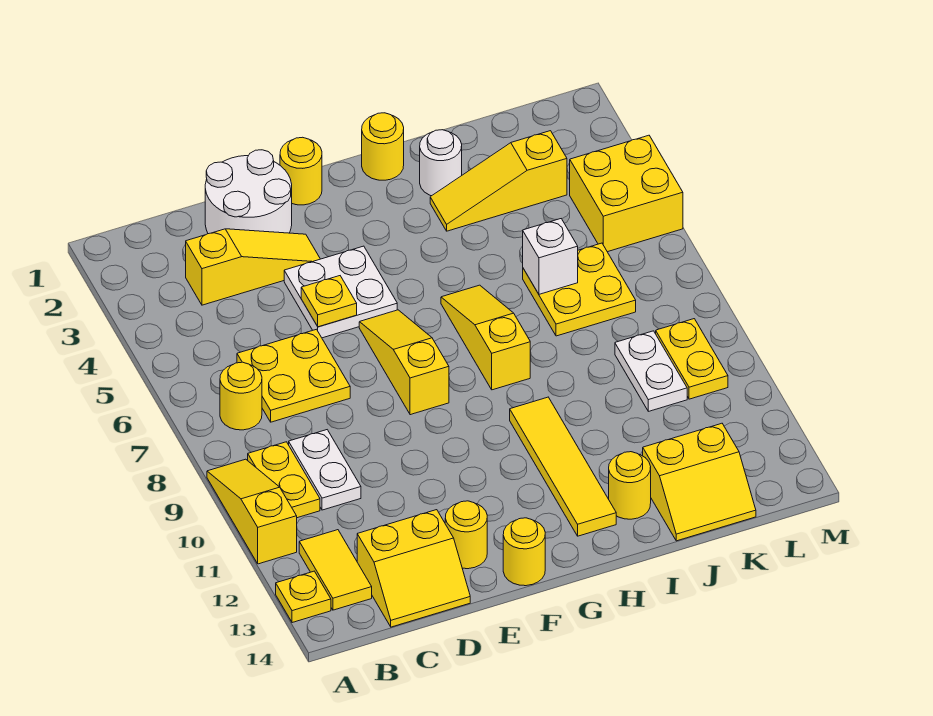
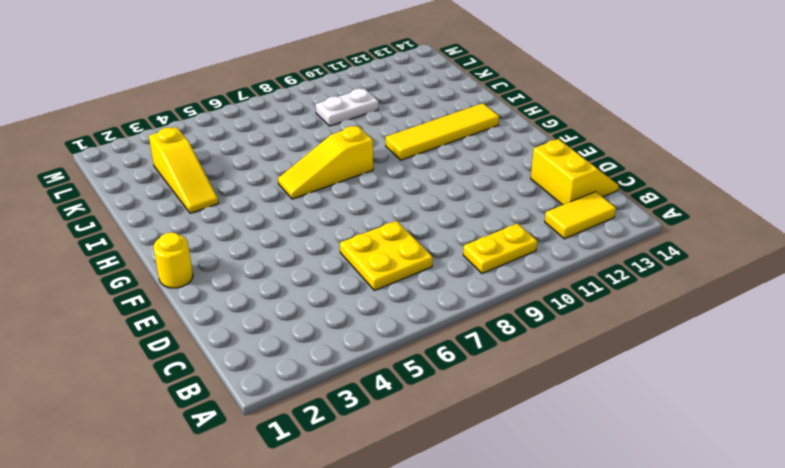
none -> yellow slope A9:A11 level 1 top 11
none -> yellow plate A13 level 1
none -> yellow round brick B7 level 1

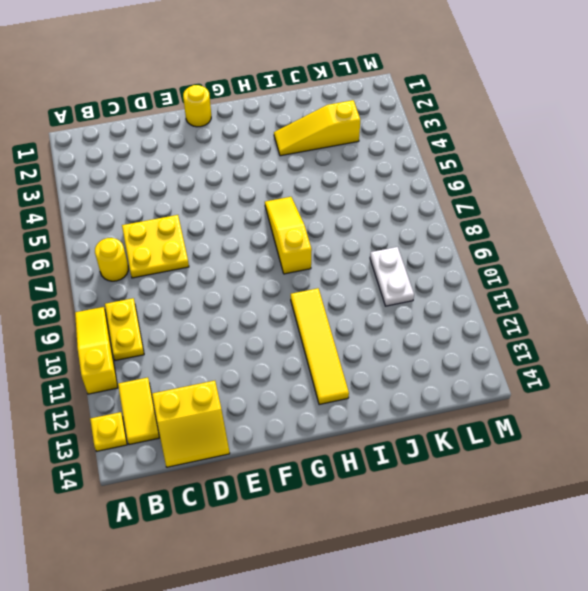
none -> yellow slope C3:E3 level 1 top C
none -> white plate C9:C10 level 1
none -> white round brick D1:E2 level 1

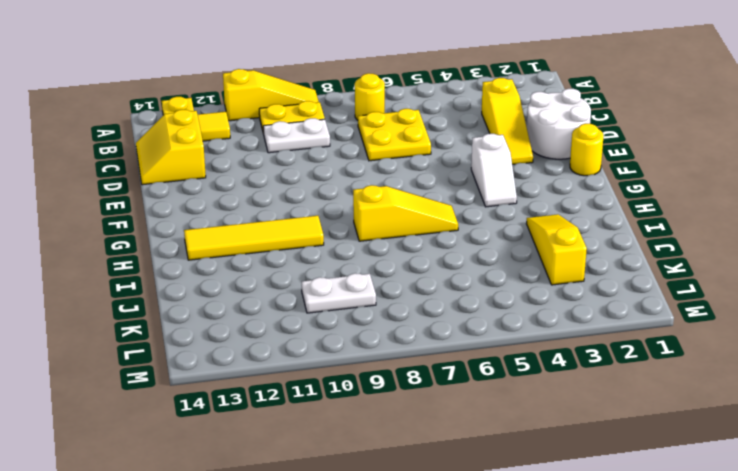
white slope F4:G4 level 1 top F -> white plate E4:F5 level 1
none -> yellow round brick E13 level 1
none -> yellow slope F6:F8 level 1 top 8
none -> yellow round brick F14 level 1

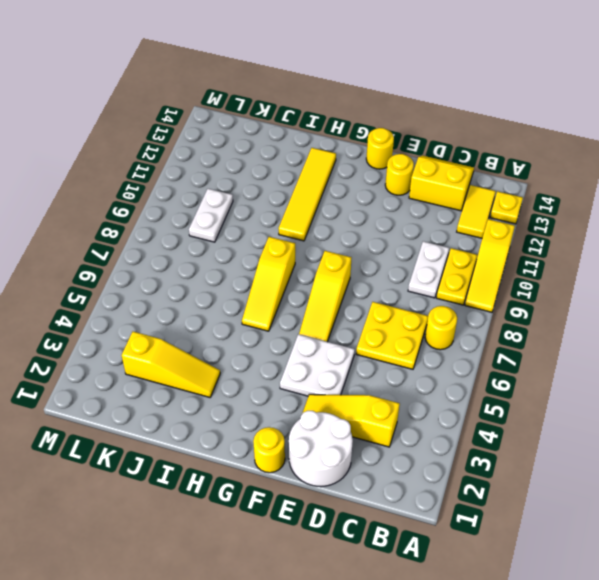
none -> yellow round brick H1 level 1
none -> white round brick I2 level 1
none -> yellow round brick I13 level 1

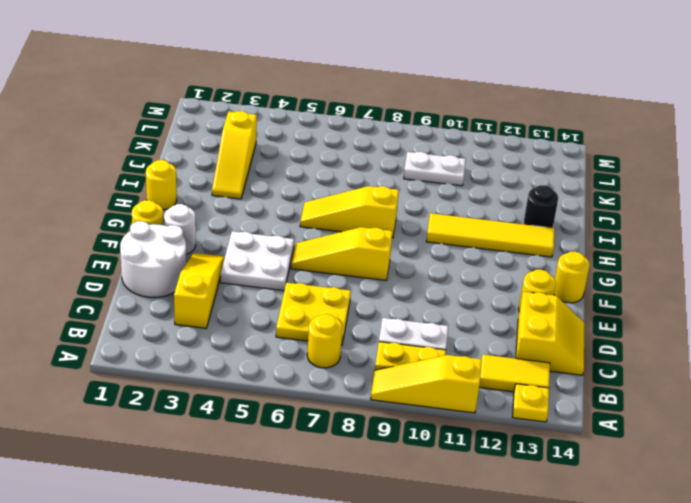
white round brick F2 level 1 -> white round brick I2 level 1
black round brick I13 level 1 -> yellow round brick I13 level 1
none -> yellow plate J6:K7 level 1
none -> yellow slope J13:K14 level 1 top 13
none -> yellow brick L4:M5 level 1

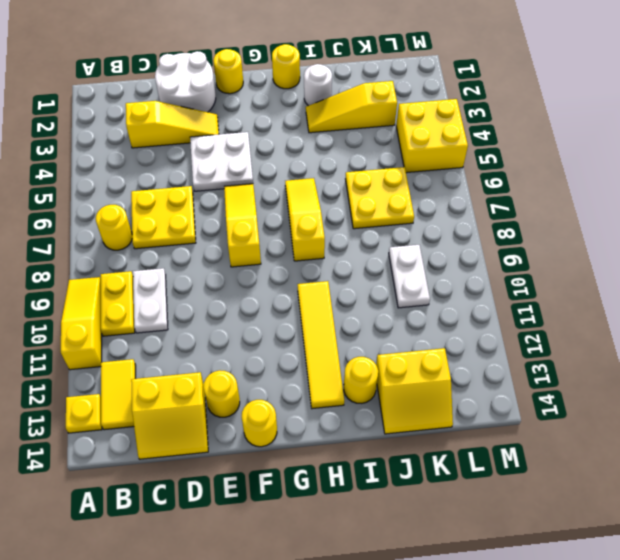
none -> yellow plate L9:L10 level 1
none -> yellow plate E5 level 2
none -> white brick J6 level 2

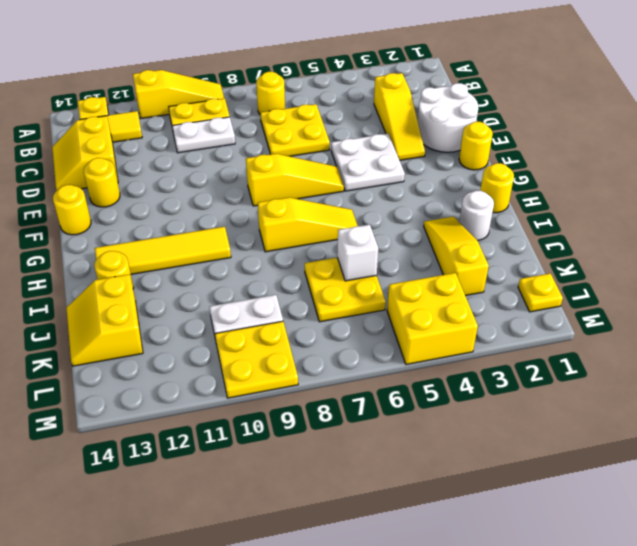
yellow plate L1 level 1 -> yellow plate E5 level 2
yellow plate L9:M10 level 1 -> yellow plate L9:L10 level 1

